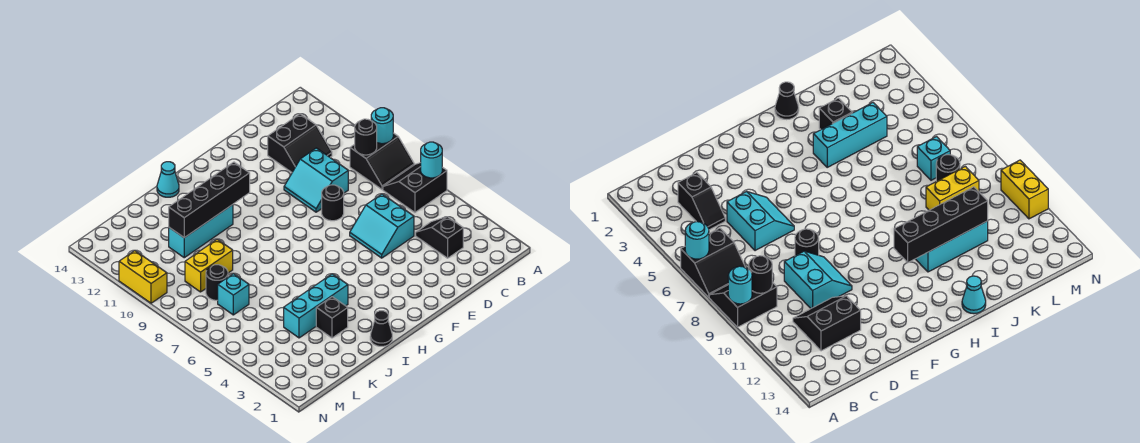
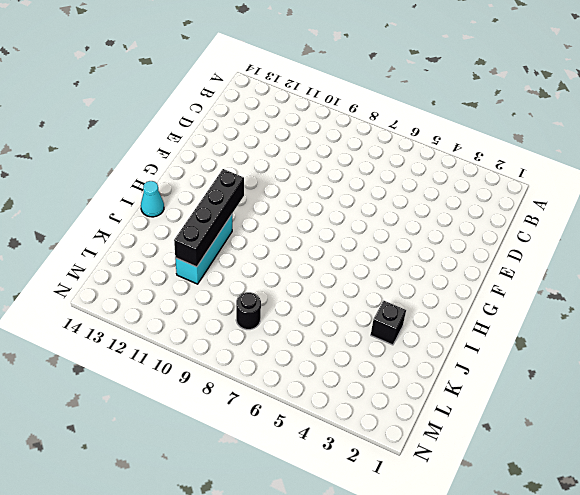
none -> black slope A6:B7 level 1 top 6
none -> black slope A8:B9 level 1 top 9
none -> black slope C3:C4 level 1 top 3

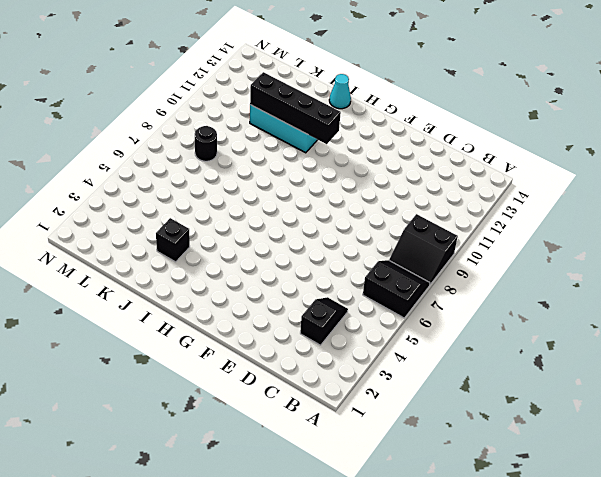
none -> black slope C11:D12 level 1 top 12
none -> cyan slope D5:E6 level 1 top D
none -> cyan slope D9:E10 level 1 top D

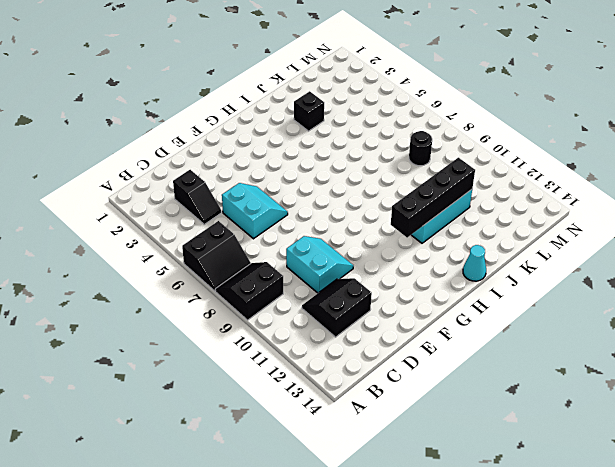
none -> black round brick E8 level 1
none -> black cone I1 level 1
none -> cyan brick I4:K4 level 1

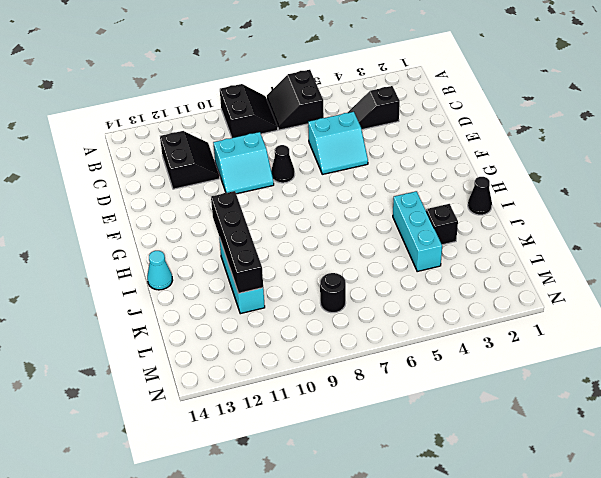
black cone E8 level 1 -> black round brick E8 level 1
none -> yellow brick K9:L9 level 1
none -> cyan brick L7 level 1
none -> yellow brick N10:N11 level 1

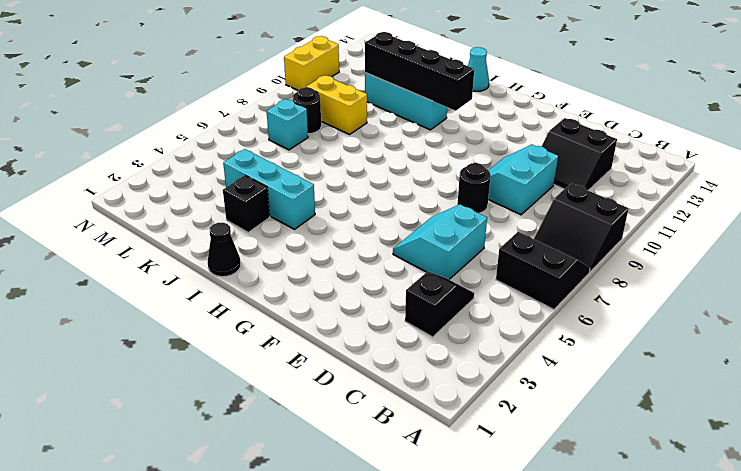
none -> cyan round brick A6 level 2
none -> cyan round brick A9 level 2
none -> black round brick B9 level 2

